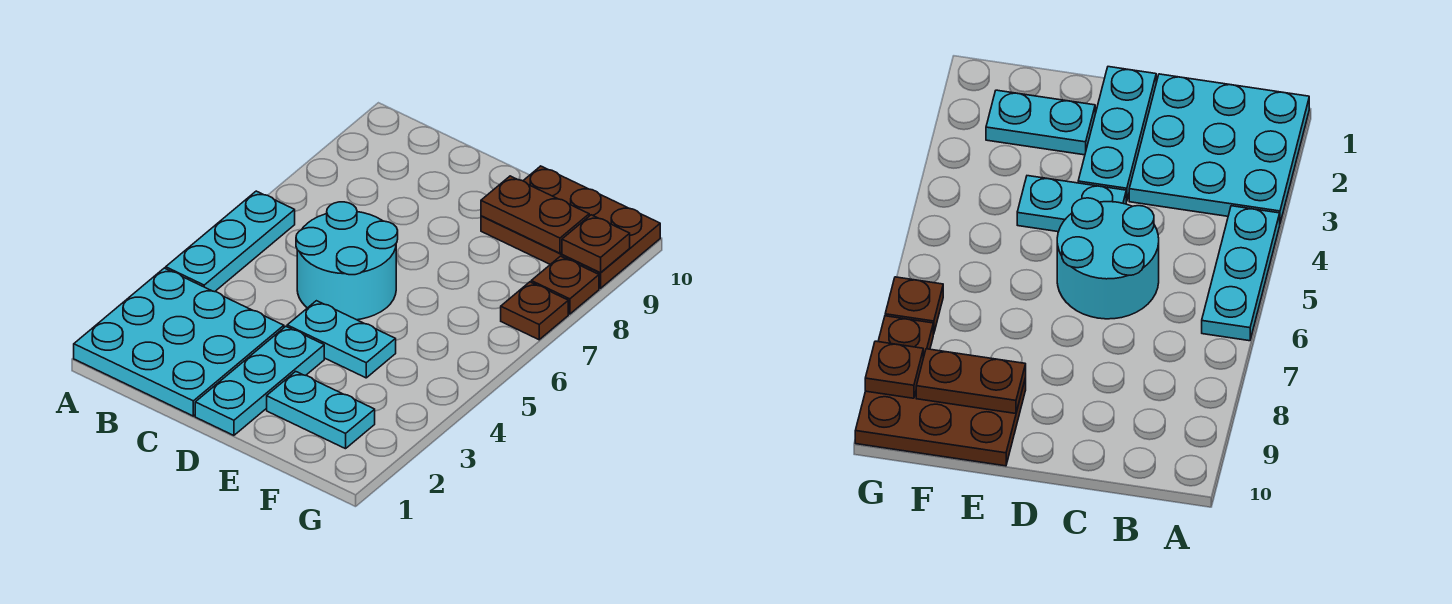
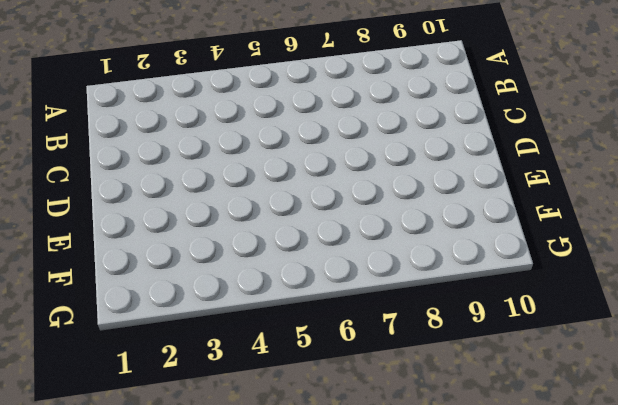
none -> cyan plate A1:C3 level 1
none -> cyan plate A4:A6 level 1

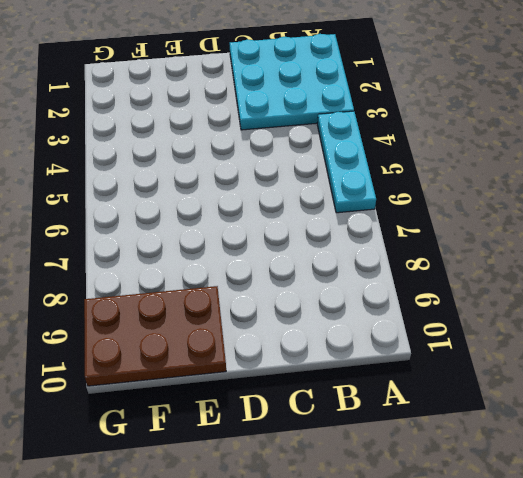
none -> cyan round brick C5:D6 level 1
none -> cyan plate D1:D3 level 1

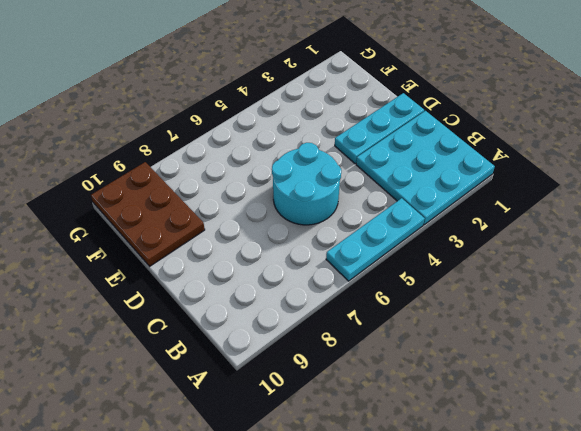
none -> cyan plate D4:E4 level 1
none -> cyan plate E2:F2 level 1

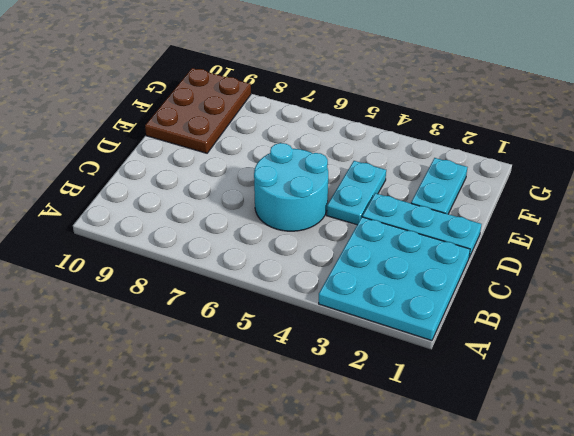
none -> cyan plate A4:A6 level 1
none -> brown plate G7 level 1

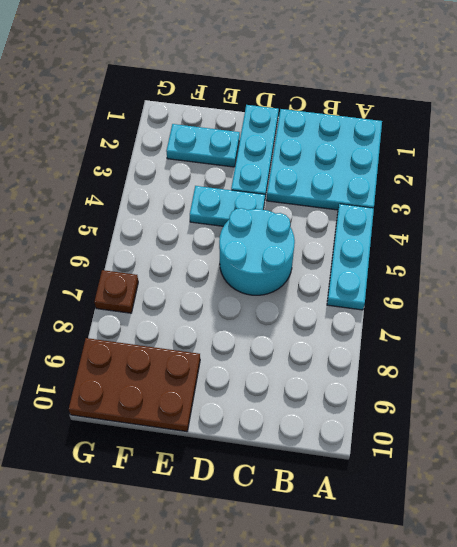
none -> brown plate G8 level 1
none -> brown plate E9:F9 level 2

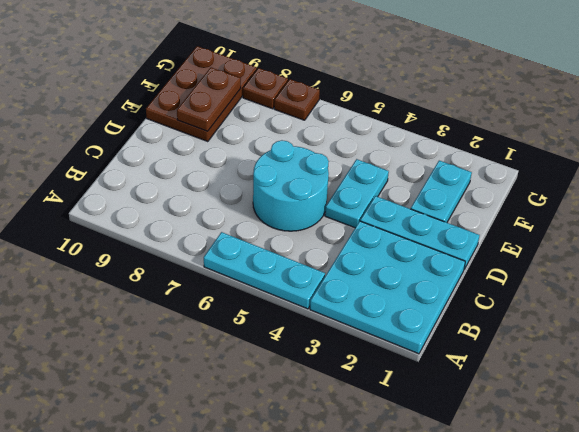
none -> brown plate G9 level 2

